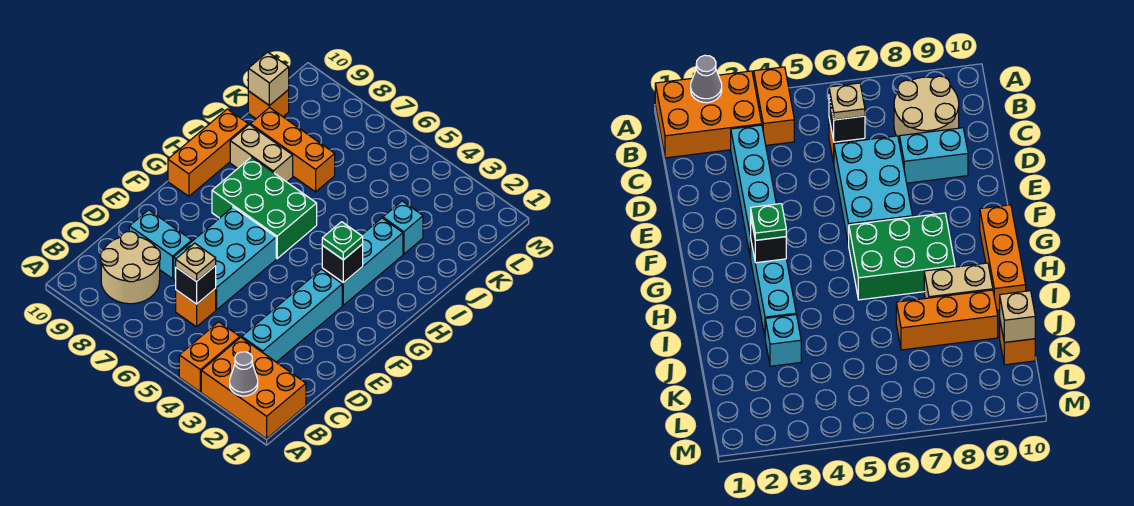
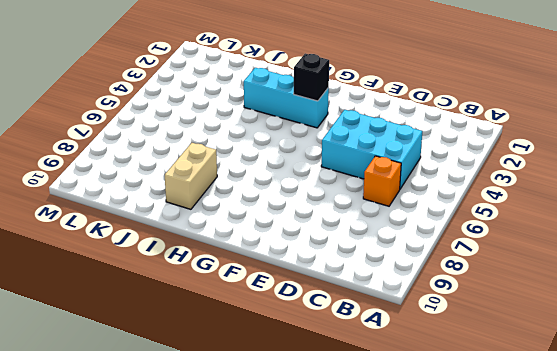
cyan brick C4:E5 level 1 -> cyan brick D6:F7 level 1
none -> orange brick A1:B3 level 1
none -> orange brick A4:B4 level 1
none -> tan round brick B8:C9 level 1

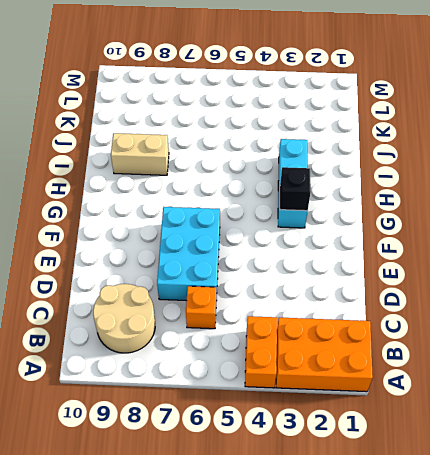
none -> cyan brick C3:F3 level 1
none -> cyan brick D8:D9 level 1
none -> green brick G6:H8 level 1

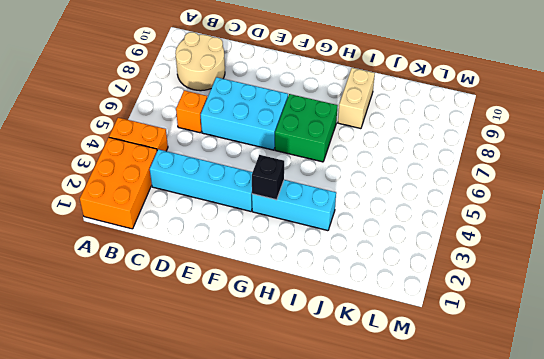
green brick G6:H7 level 1 -> green brick G6:H8 level 1
none -> cyan brick D8:D9 level 1
none -> orange brick G10:I10 level 1
none -> cyan brick J3 level 1

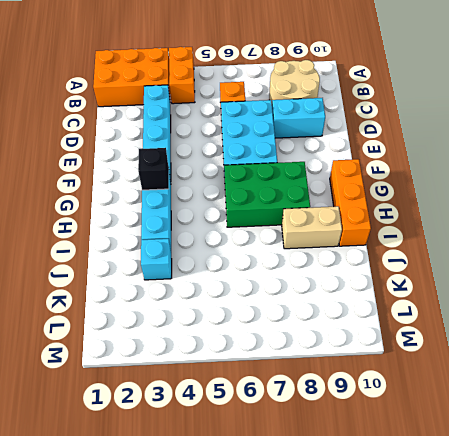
none -> orange brick J7:J9 level 1
none -> orange brick K10 level 1
none -> grey cone A2 level 2

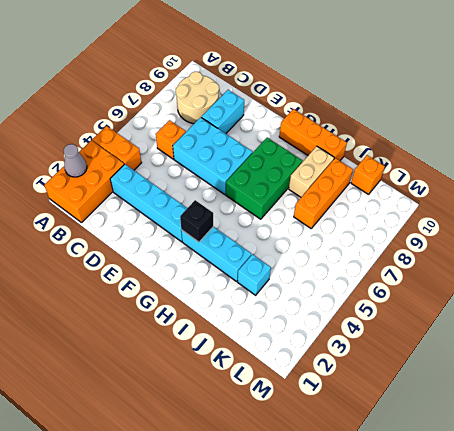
none -> black brick C6 level 2
none -> tan brick K10 level 2
none -> tan plate C6 level 3

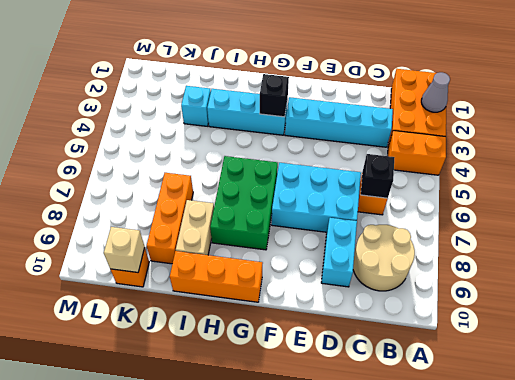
none -> tan plate C6 level 3
none -> green plate G3 level 3

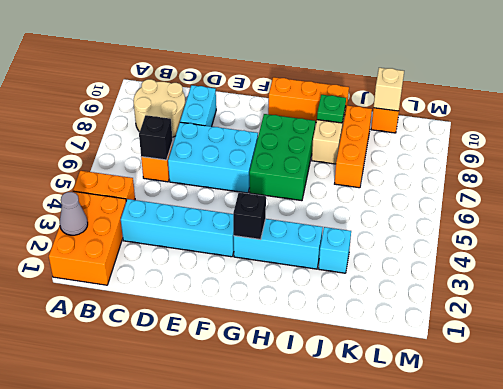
green plate I9 level 2 -> green plate G3 level 3
none -> tan plate C6 level 3

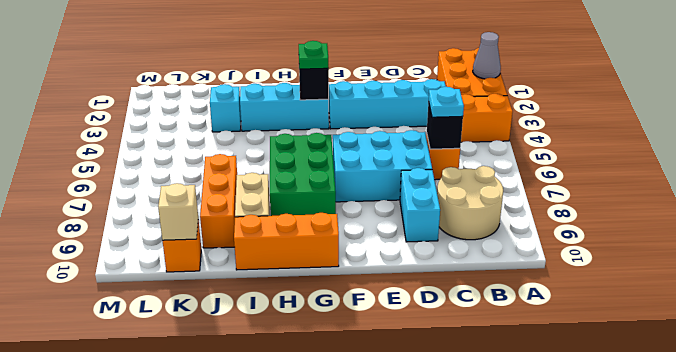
cyan plate C6 level 3 -> tan plate C6 level 3

